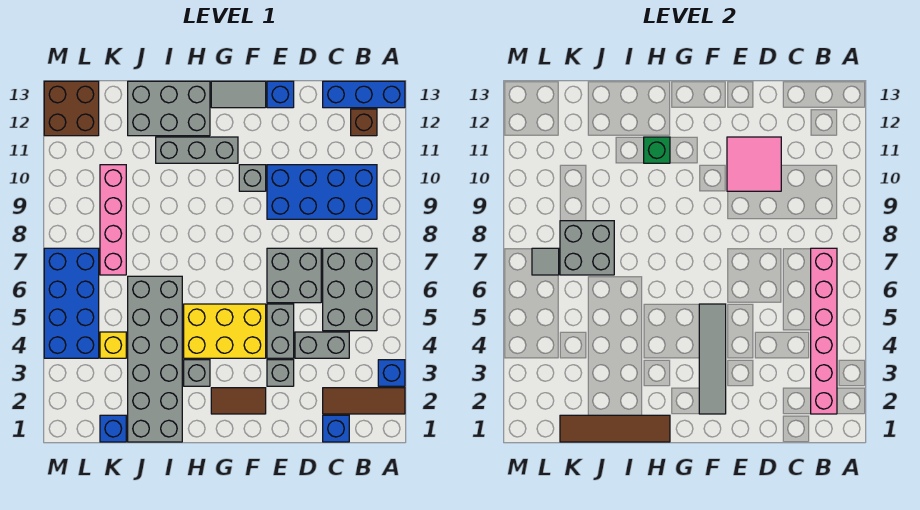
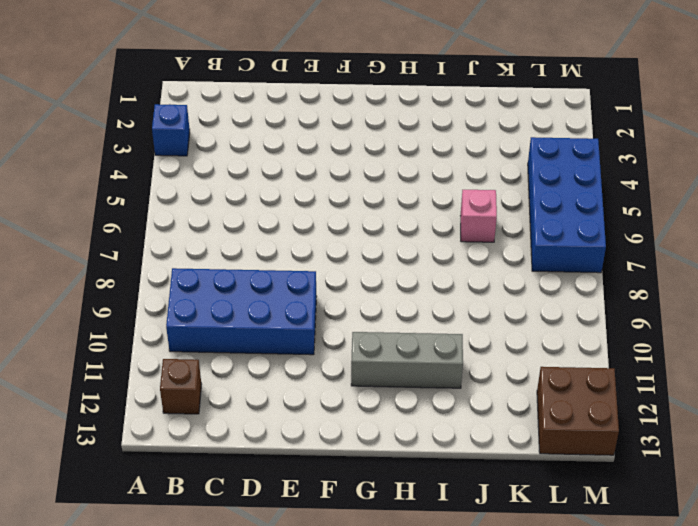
pink brick J6 level 1 -> grey brick I1:J6 level 1
none -> brown tile A2:C2 level 1
none -> blue brick A13:C13 level 1
none -> grey brick B5:C7 level 1
none -> blue brick C1 level 1

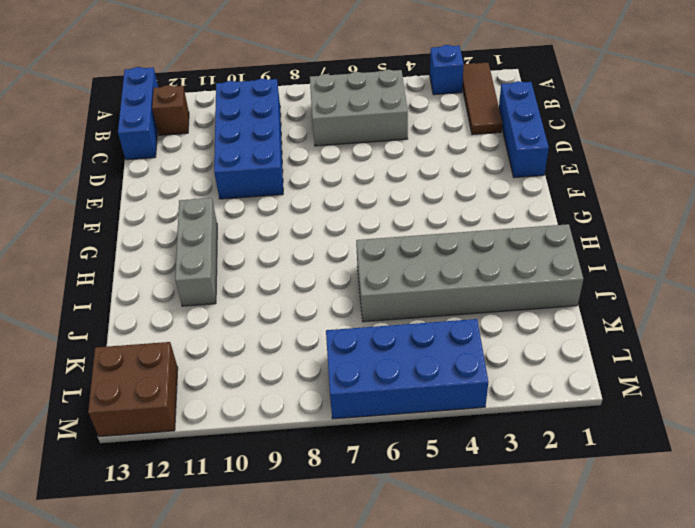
blue brick C1:E1 level 1 -> blue brick C1 level 1
none -> grey brick C4:D4 level 1
none -> grey brick D6:E7 level 1
none -> grey brick E3 level 1
none -> grey brick E4:E5 level 1

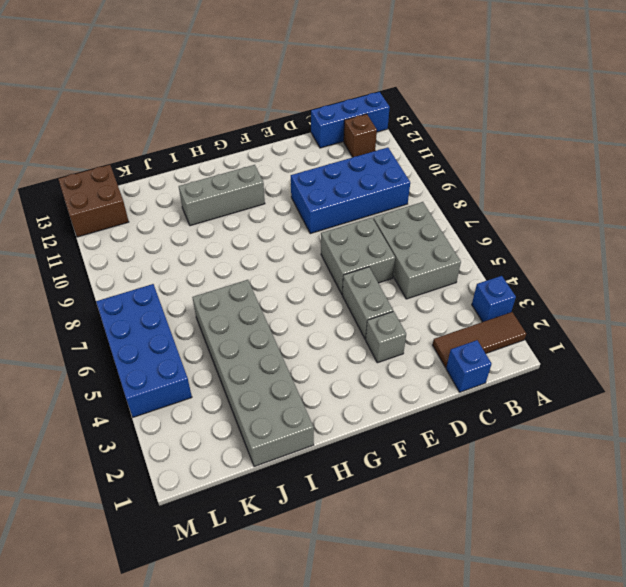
none -> grey brick C4:D4 level 1
none -> blue brick E13 level 1
none -> brown tile F2:G2 level 1
none -> yellow brick F4:H5 level 1

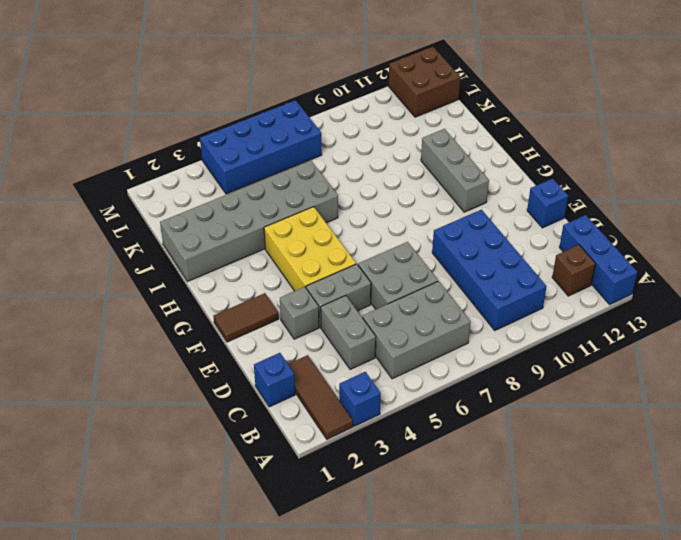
brown tile F1:F2 level 1 -> brown tile F2:G2 level 1
none -> grey brick F10 level 1
none -> grey tile F13:G13 level 1
none -> grey brick H3 level 1
none -> grey brick H12:J13 level 1

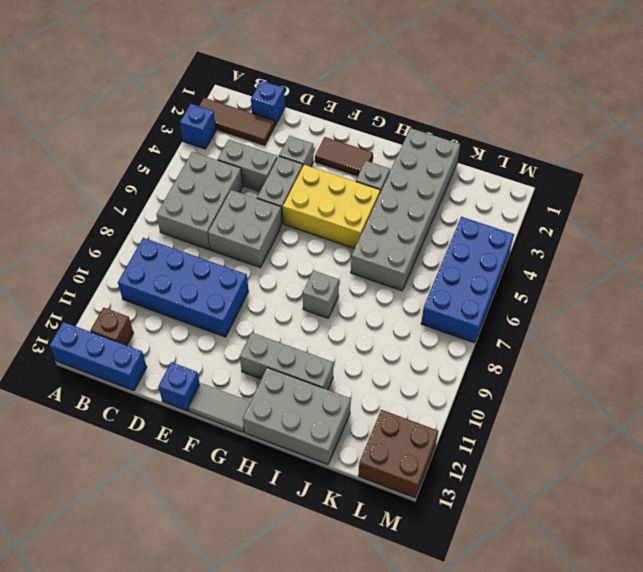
grey brick H8 level 1 -> grey brick F10 level 1
none -> blue brick K1 level 1
none -> yellow brick K4 level 1
none -> pink brick K7:K10 level 1
none -> pink brick B2:B7 level 2

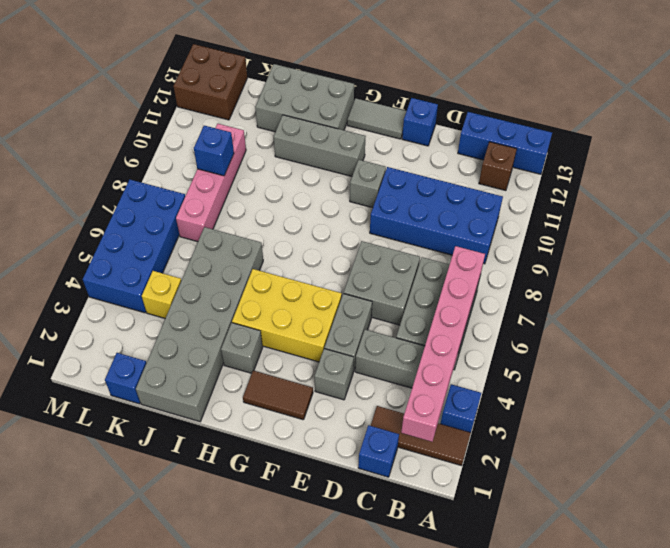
blue brick K9 level 2 -> none
none -> pink tile D10:E11 level 2
none -> grey tile F2:F5 level 2
none -> brown tile H1:K1 level 2
none -> green brick H11 level 2

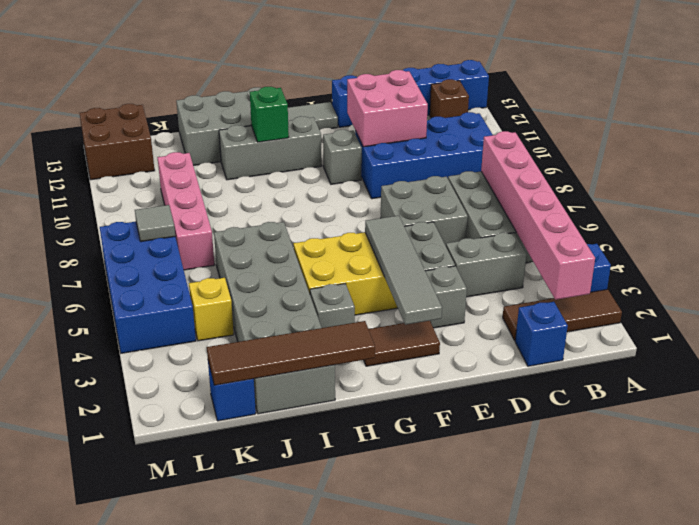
pink brick D10:E11 level 2 -> pink tile D10:E11 level 2
none -> grey brick J7:K8 level 2

